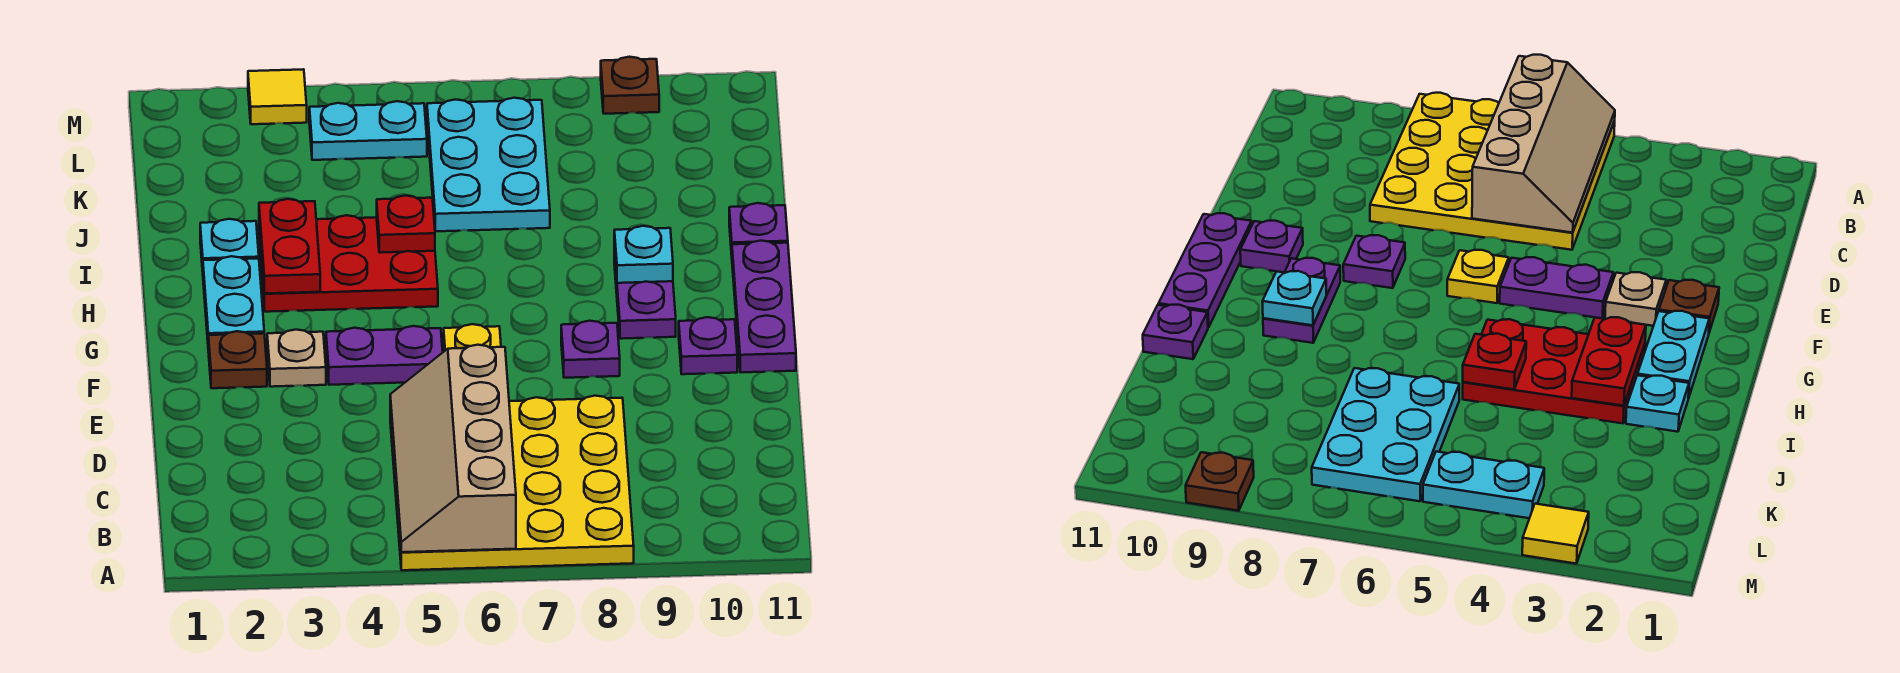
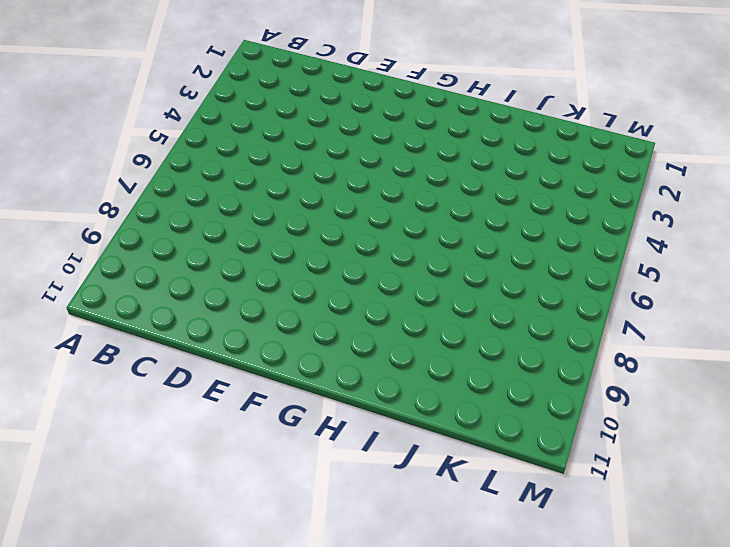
none -> yellow plate A5:D8 level 1
none -> brown plate F2 level 1
none -> tan plate F3 level 1

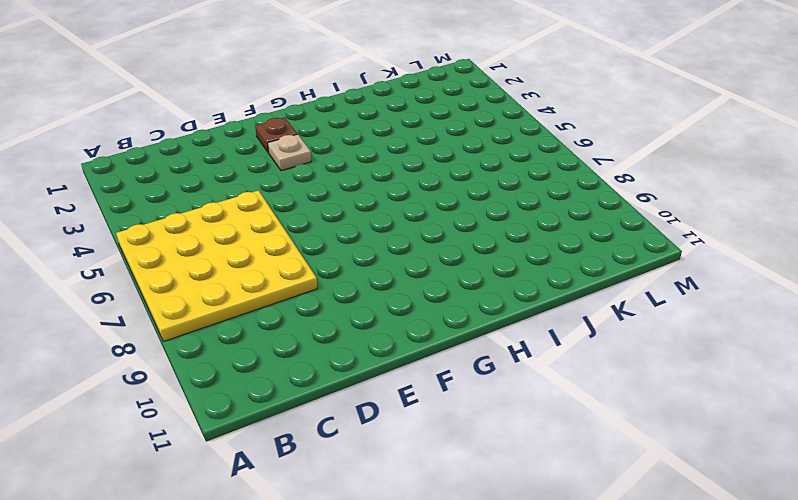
none -> purple plate F4:F5 level 1
none -> yellow plate F6 level 1
none -> purple plate F8 level 1

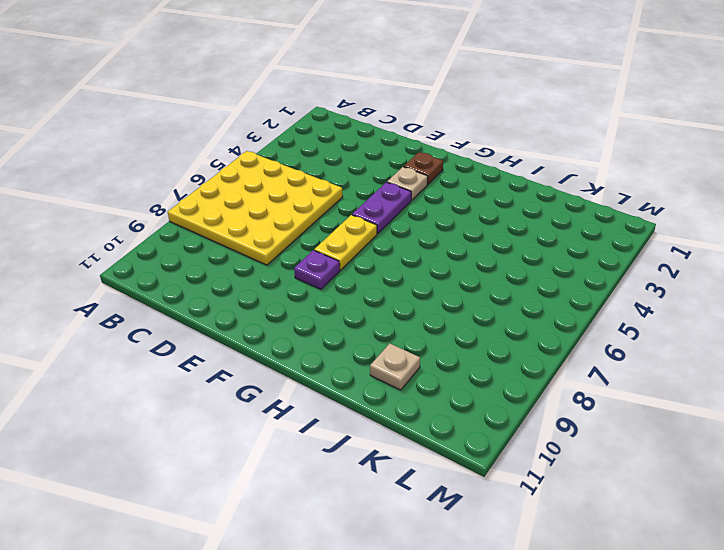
yellow plate F6:F7 level 1 -> yellow plate F6 level 1
tan plate J10 level 1 -> none
none -> purple plate F10 level 1
none -> purple plate F11:H11 level 1
none -> cyan plate G2:H2 level 1

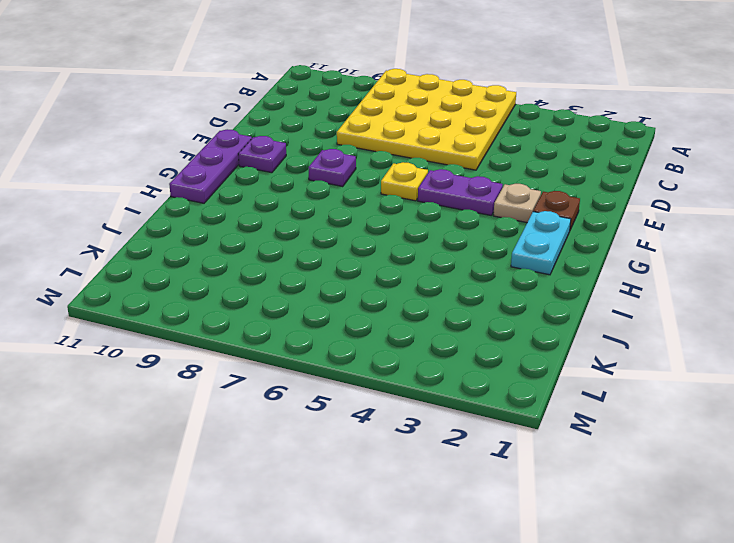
none -> purple plate G9:H9 level 1
none -> red plate H3:I5 level 1
none -> cyan plate I2 level 1

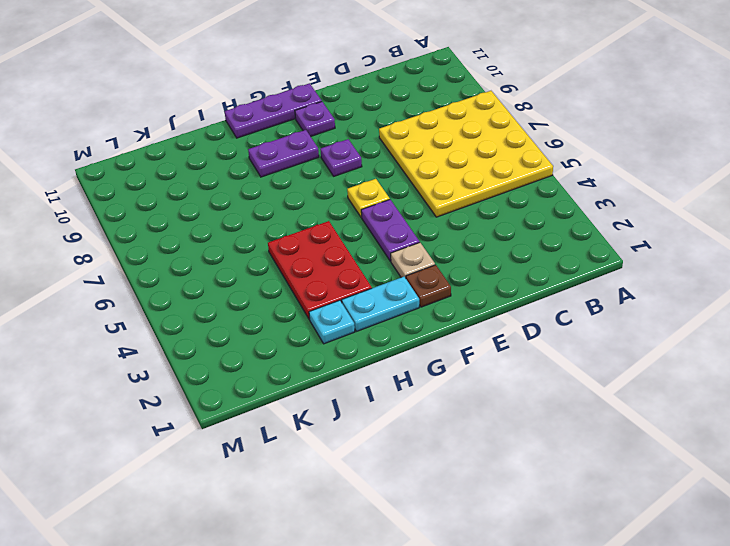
none -> purple plate I11 level 1
none -> cyan plate J6:L7 level 1
none -> cyan plate L4:L5 level 1

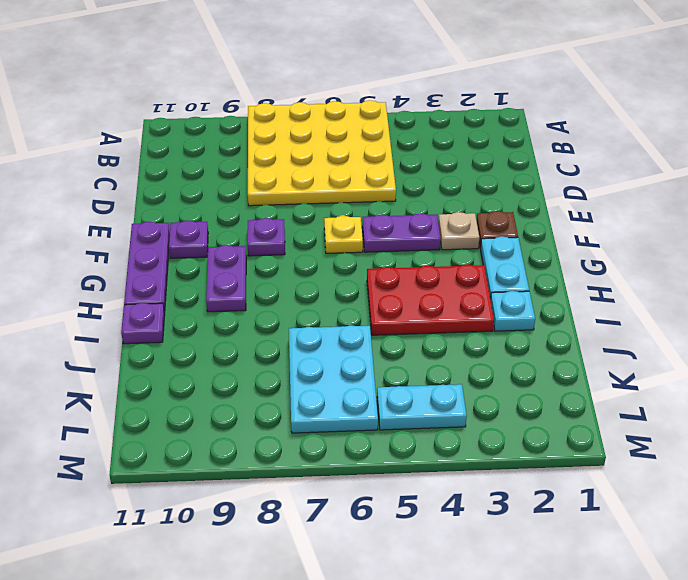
none -> yellow tile M3 level 1
none -> brown plate M9 level 1
none -> tan slope A5:D6 level 2 top 6

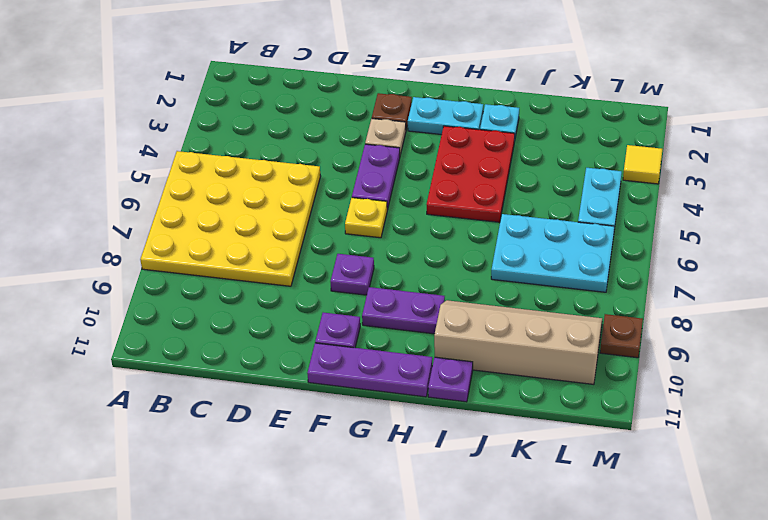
tan slope I9:L10 level 1 top 10 -> tan slope A5:D6 level 2 top 6
none -> red plate H3:I3 level 2
none -> cyan plate H9 level 2
none -> red plate I5 level 2

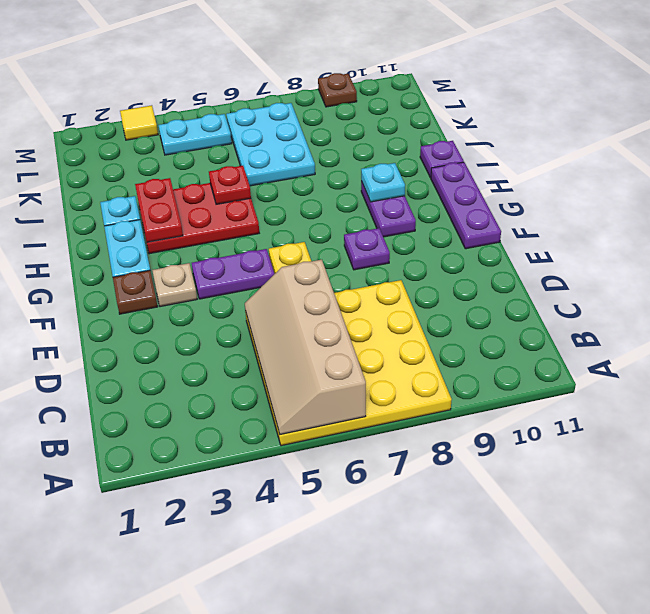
none -> purple plate F10 level 1

